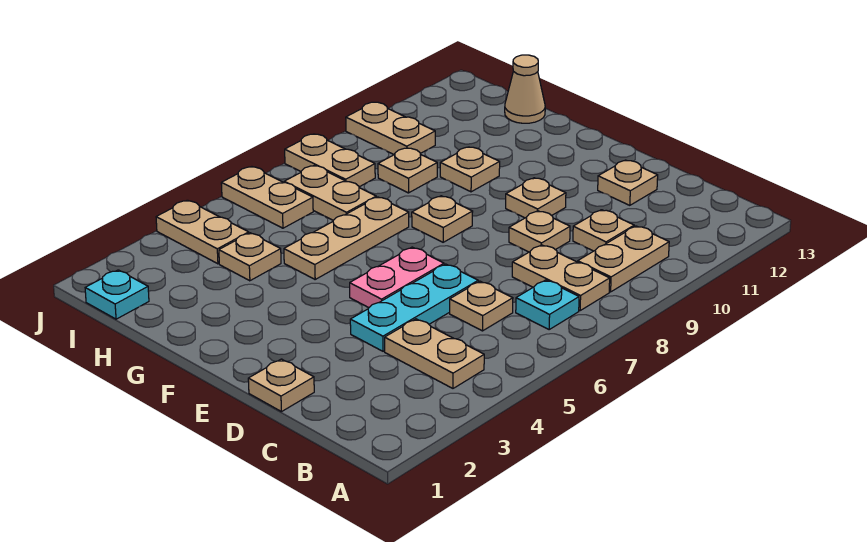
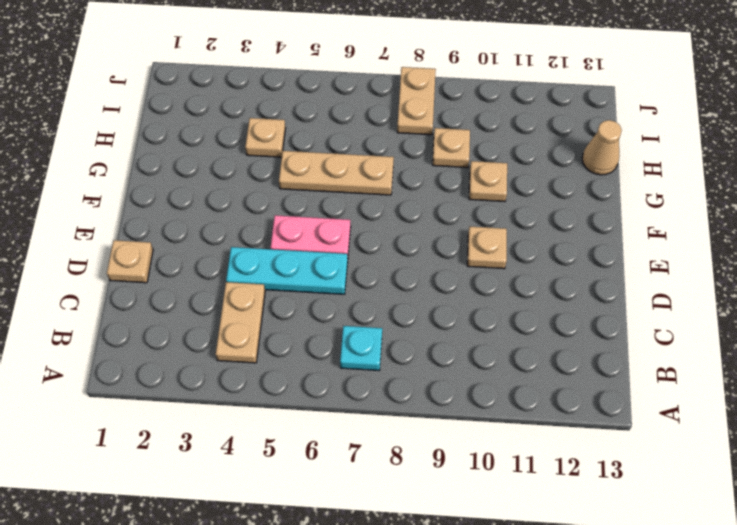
none -> tan plate B8:C8 level 1
none -> tan plate B9:B10 level 1
none -> tan plate C6 level 1

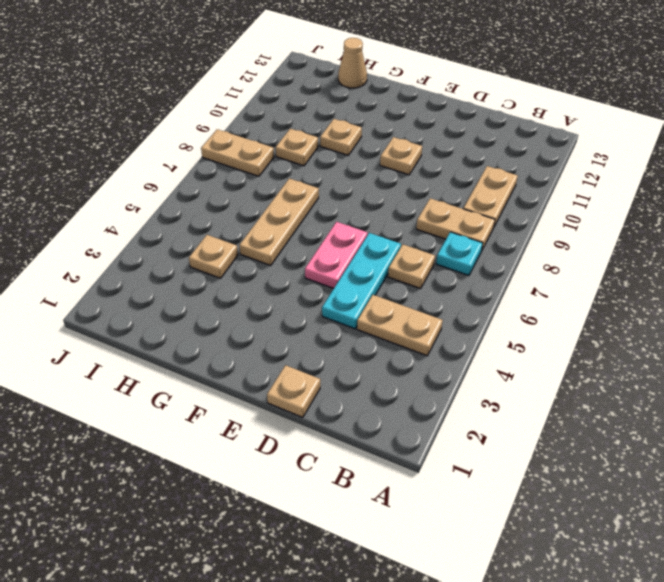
none -> tan plate C10 level 1
none -> tan plate D9 level 1
none -> tan plate D12 level 1

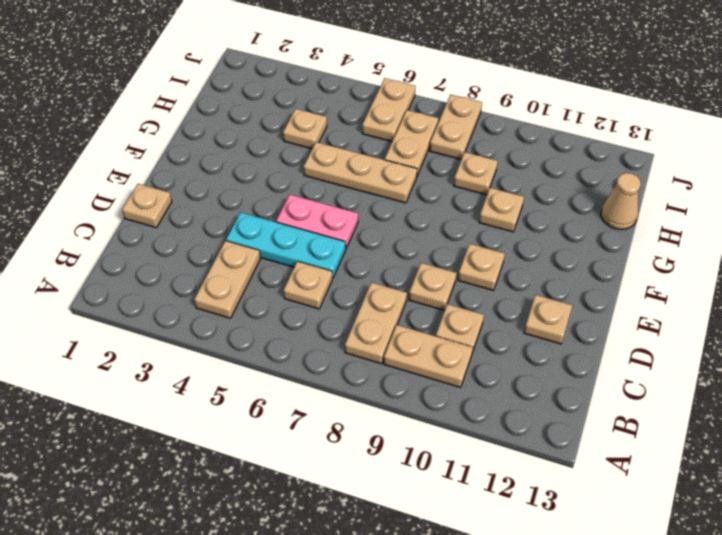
none -> cyan plate B7 level 1
none -> tan plate F8 level 1
none -> cyan plate I1 level 1

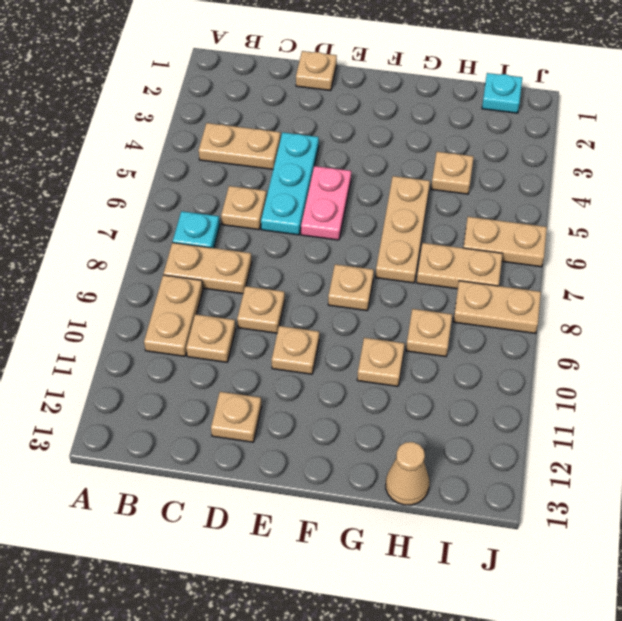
none -> tan plate I4:J4 level 1
none -> tan plate I10:J10 level 1

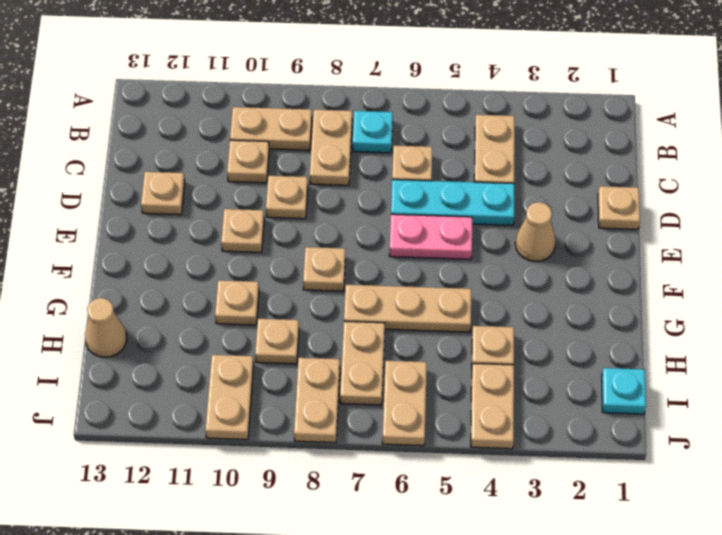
tan cone E3 level 1 -> none

